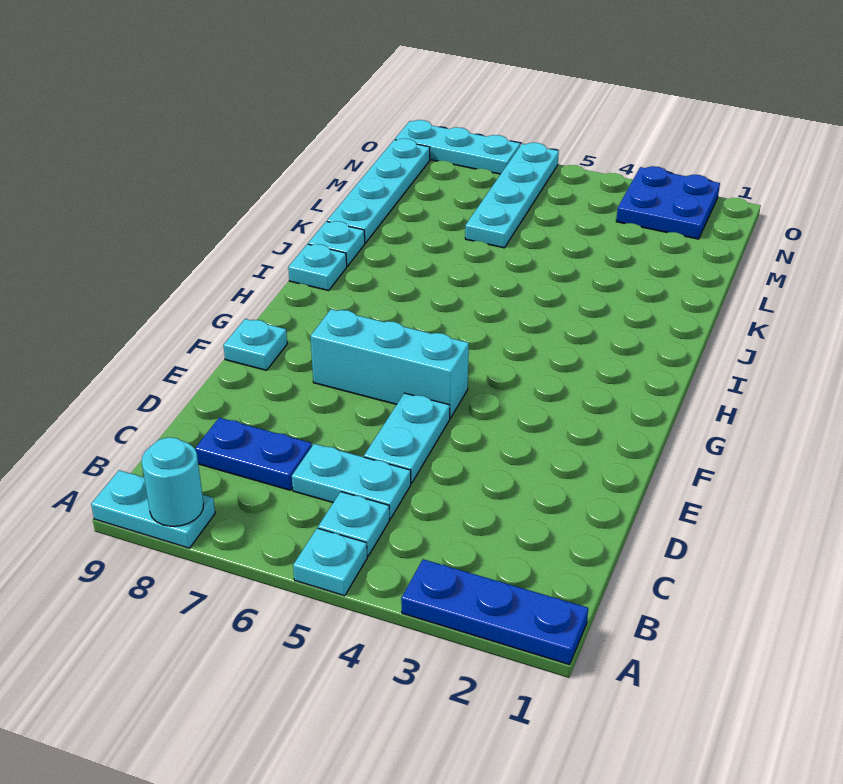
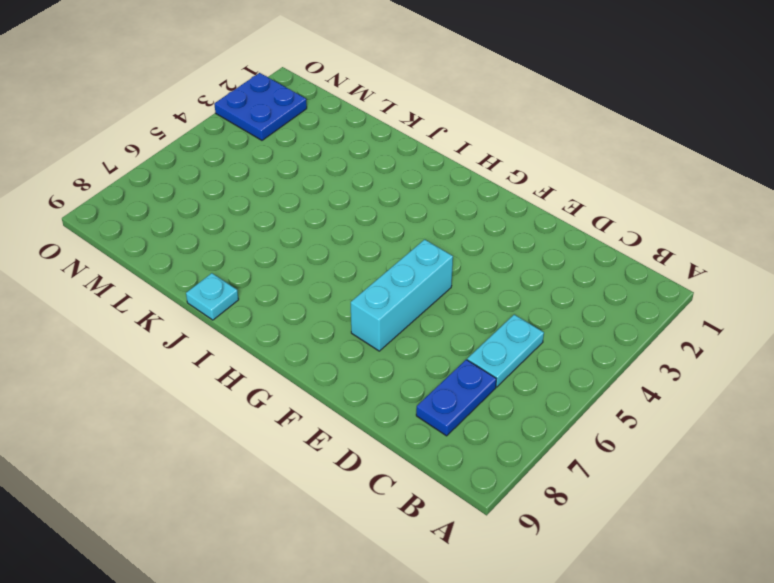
none -> blue plate A1:A3 level 1
none -> cyan plate A5 level 1
none -> cyan plate A8:A9 level 1

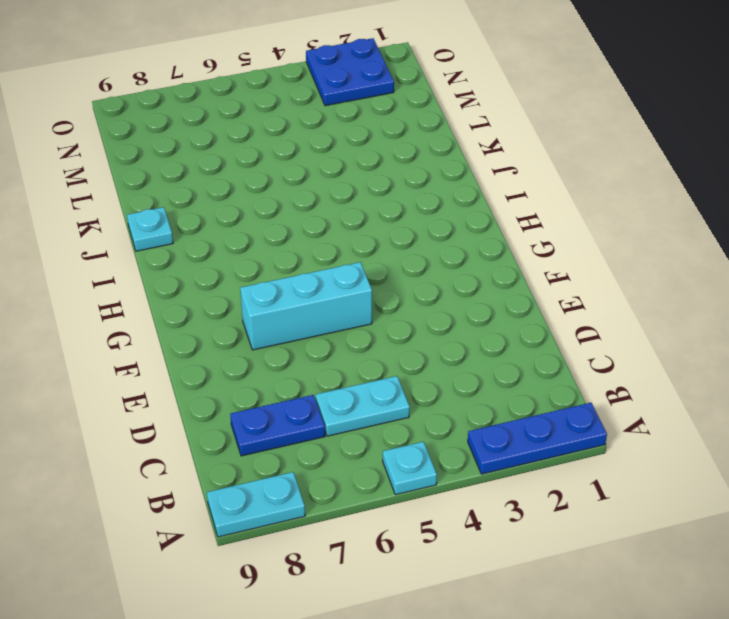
none -> cyan plate B5 level 1
none -> cyan plate D5:E5 level 1
none -> cyan plate F9 level 1

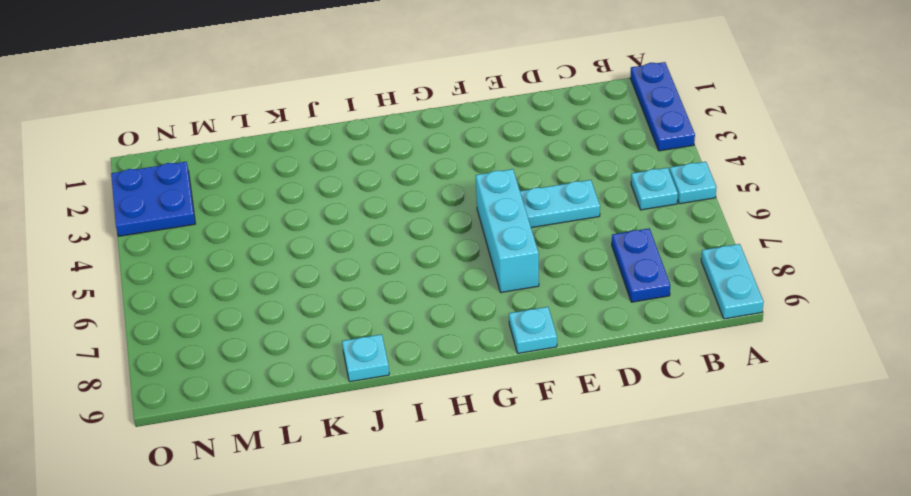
none -> cyan plate C5:C6 level 1
none -> cyan plate I9 level 1
none -> cyan plate K9:N9 level 1

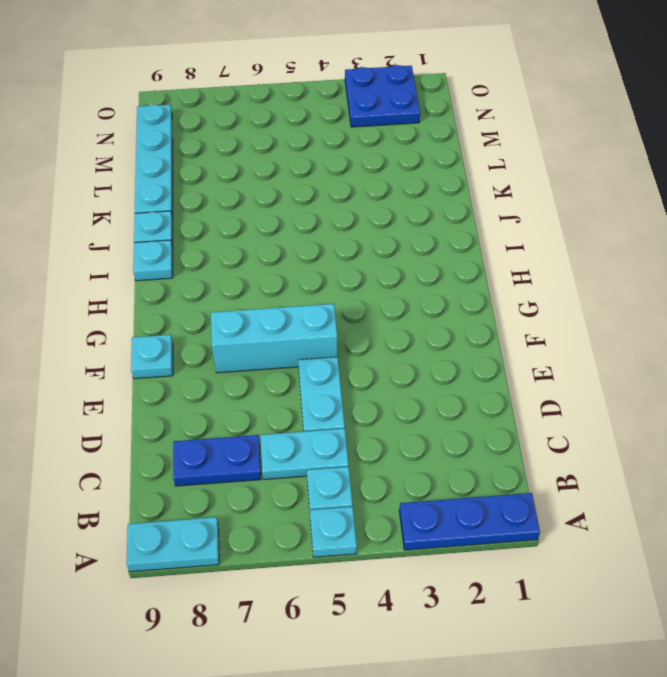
none -> cyan plate L6:O6 level 1
none -> cyan plate O7:O9 level 1
none -> cyan round brick A8 level 2

